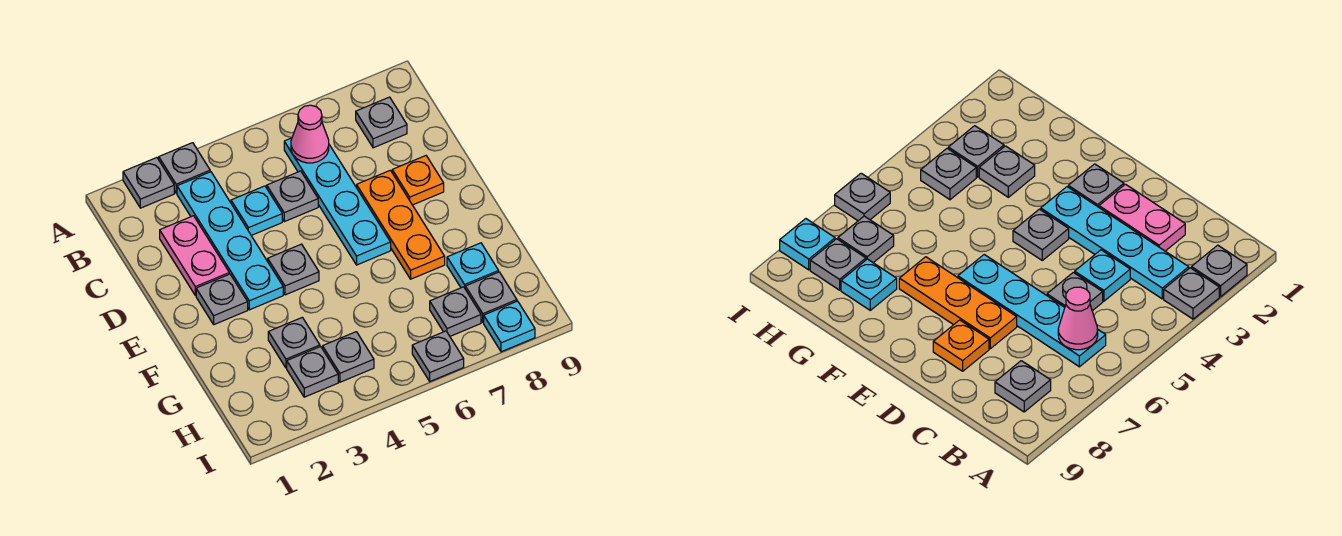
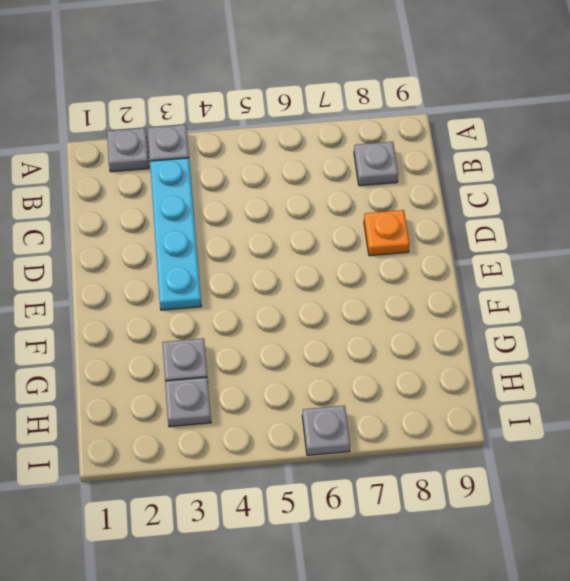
none -> cyan plate B6:E6 level 1
none -> pink plate C2:D2 level 1
none -> cyan plate C4 level 1

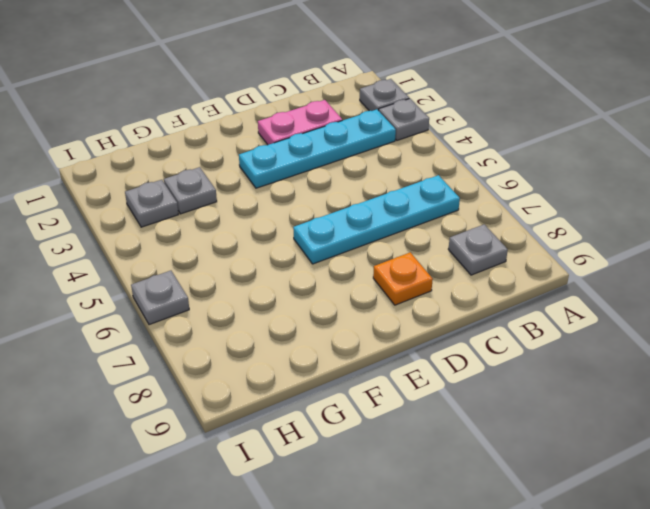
none -> cyan plate C4 level 1
none -> grey plate C5 level 1
none -> orange plate D7:F7 level 1

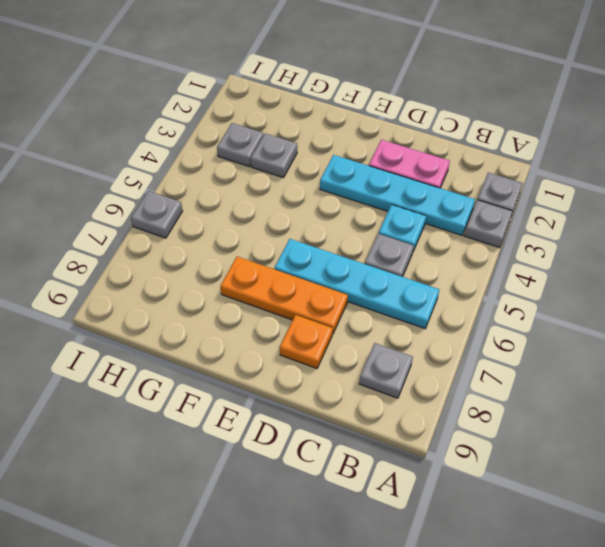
none -> grey plate E2 level 1
none -> grey plate E4 level 1
none -> cyan plate G8 level 1

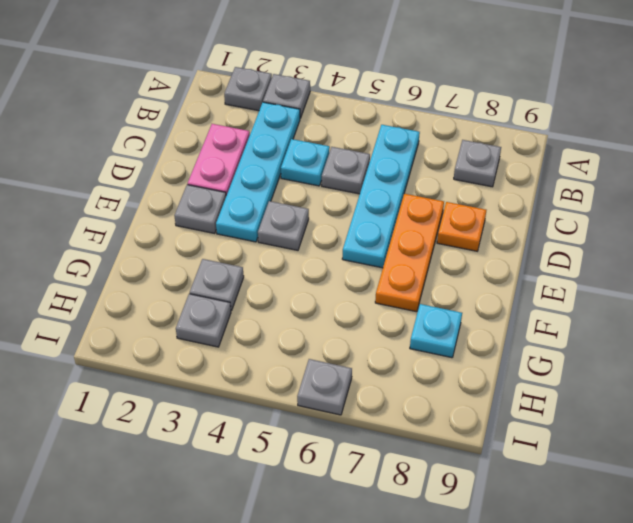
none -> grey plate H4 level 1
none -> grey plate H7 level 1
none -> grey plate H8 level 1

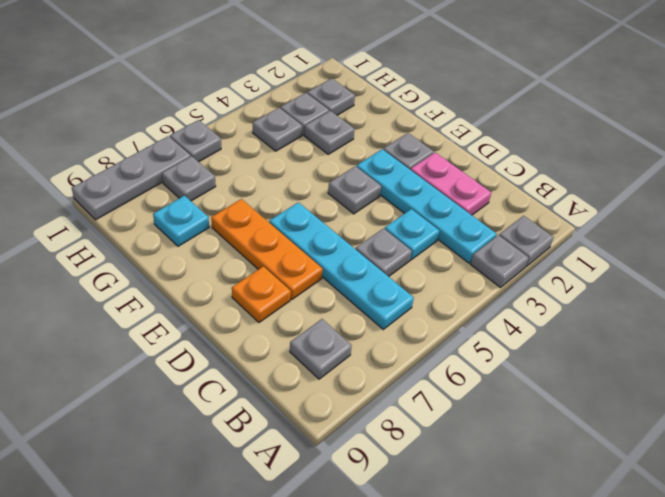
grey plate H2 level 1 -> grey plate H8 level 1
grey plate I7:I9 level 1 -> cyan plate I8 level 1
none -> pink cone B6 level 2

